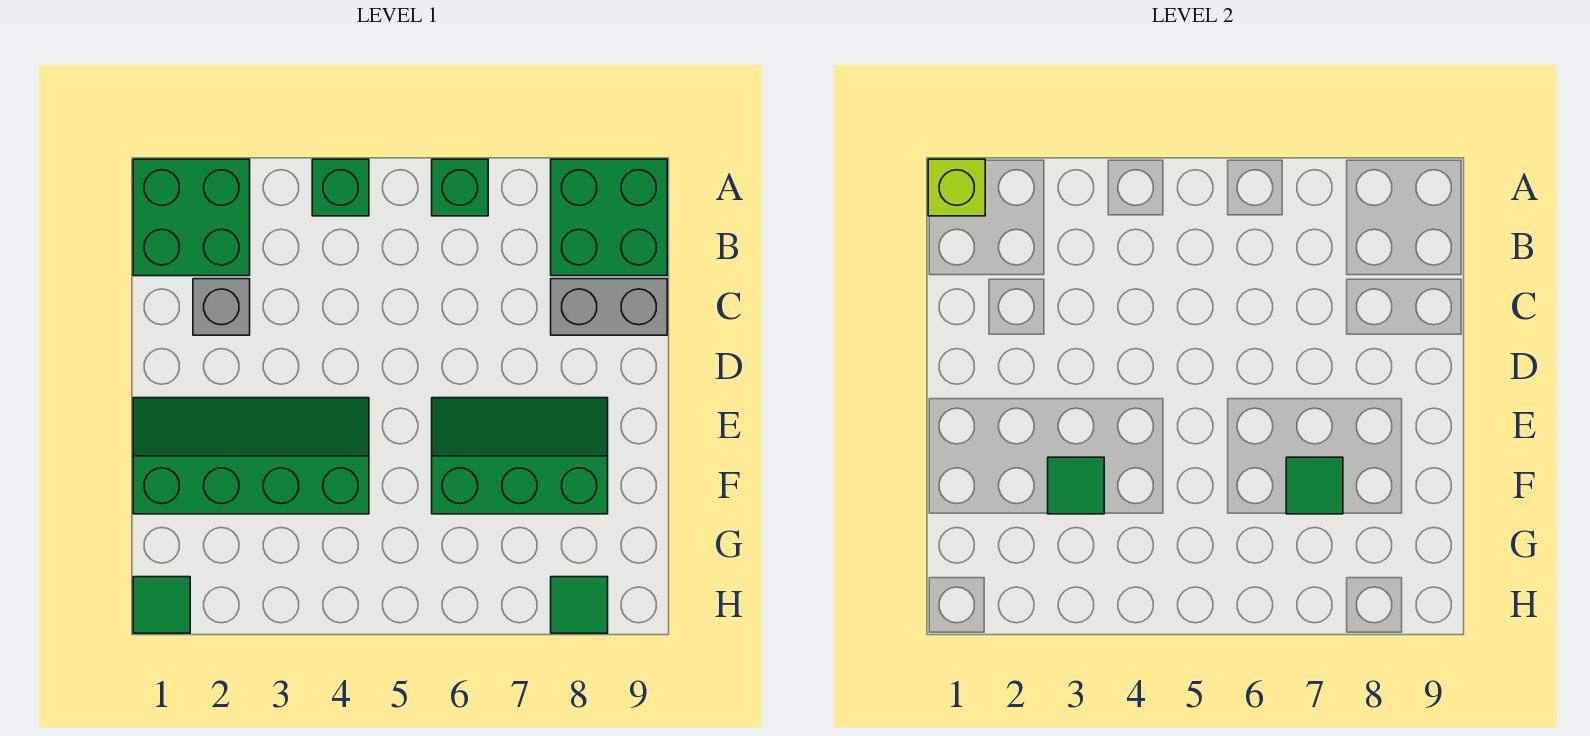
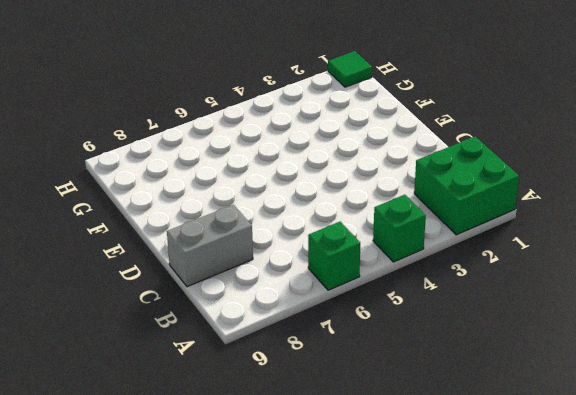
none -> green brick A8:B9 level 1
none -> grey brick C2 level 1
none -> green slope E1:F4 level 1 top F

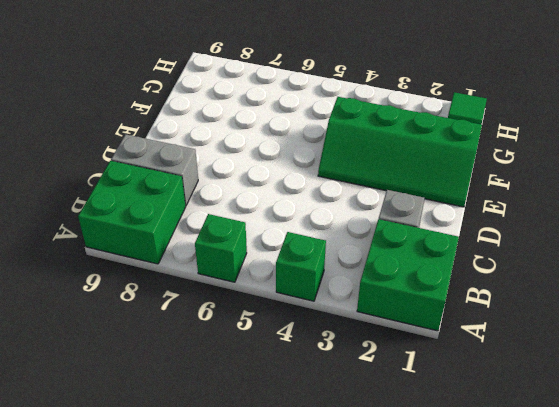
none -> green slope E6:F8 level 1 top F
none -> green tile H8 level 1
none -> lime brick A1 level 2

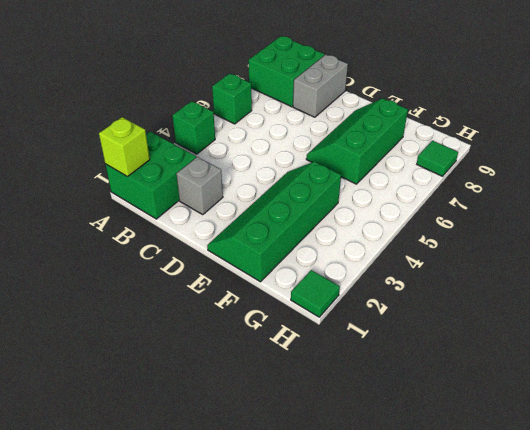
none -> green tile F3 level 2
none -> green tile F7 level 2

